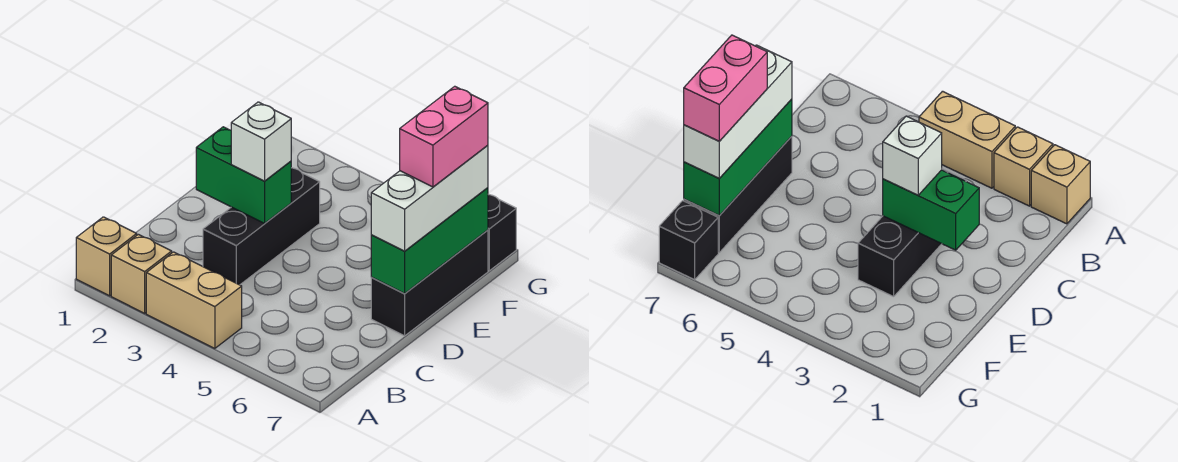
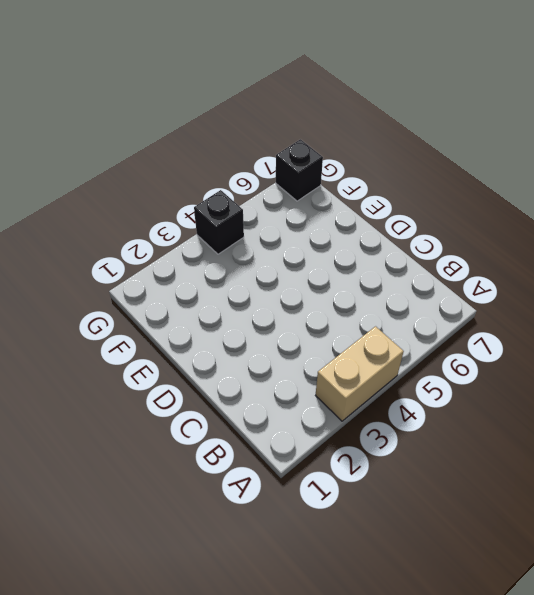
black brick G4 level 1 -> none
none -> tan brick A1 level 1
none -> tan brick A2 level 1

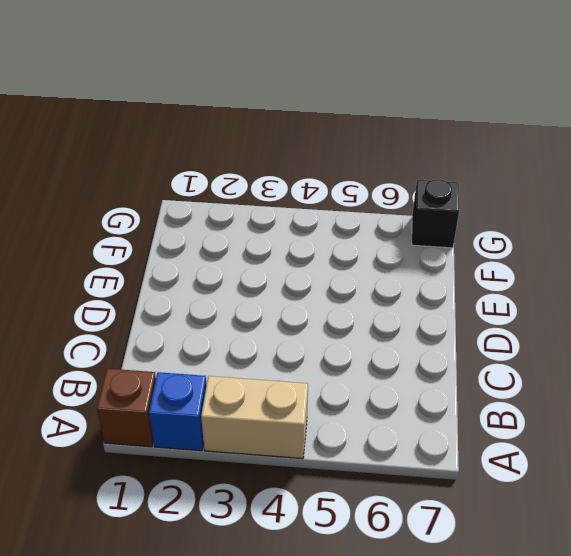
brown brick A1 level 1 -> tan brick A1 level 1
blue brick A2 level 1 -> tan brick A2 level 1
none -> black brick C3:E3 level 1
none -> black brick D7:F7 level 1

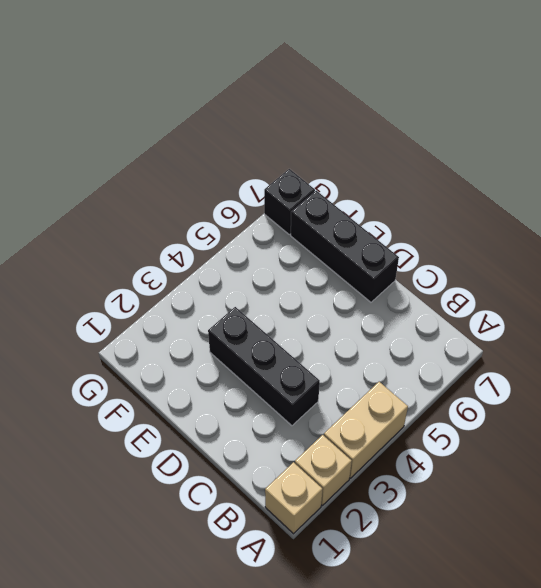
none -> green brick D2:D3 level 2
none -> green brick D7:F7 level 2

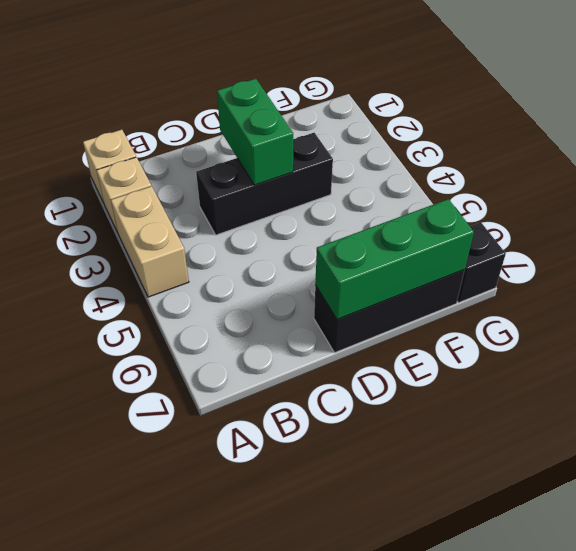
none -> white brick D3 level 3
none -> white brick D7:F7 level 3

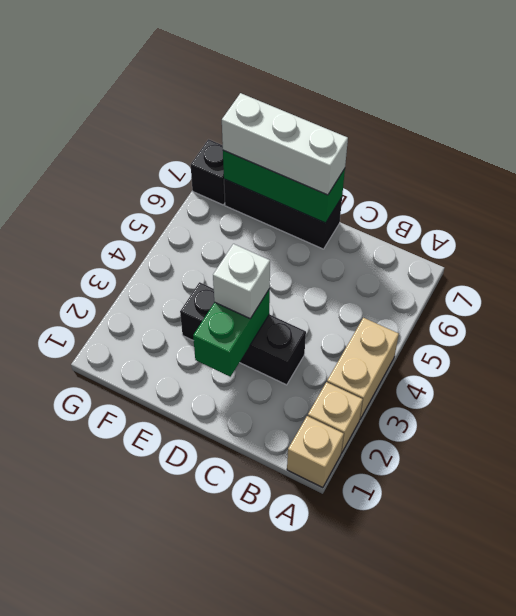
none -> pink brick E7:F7 level 4

